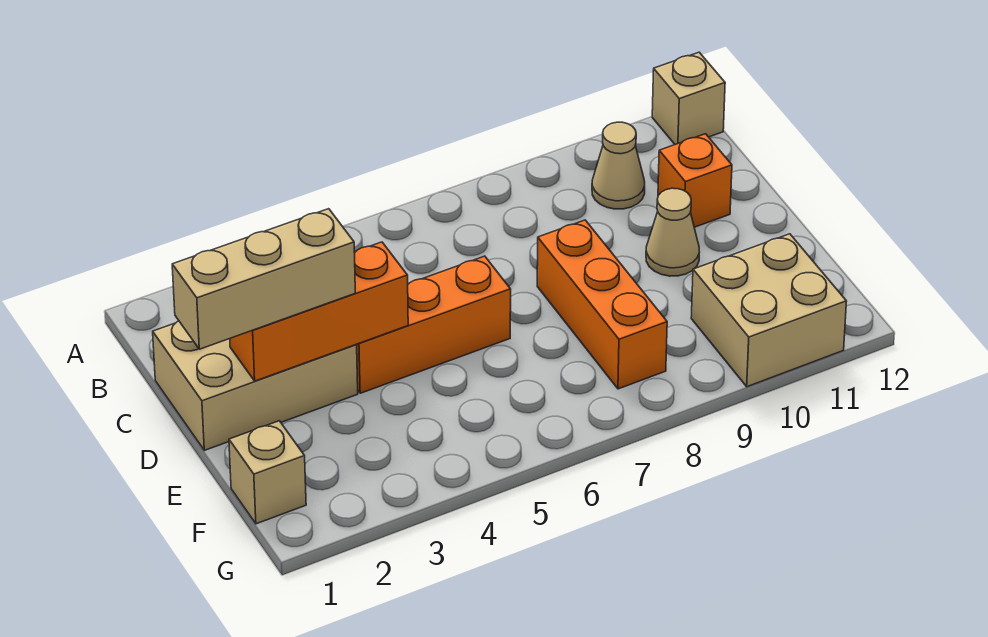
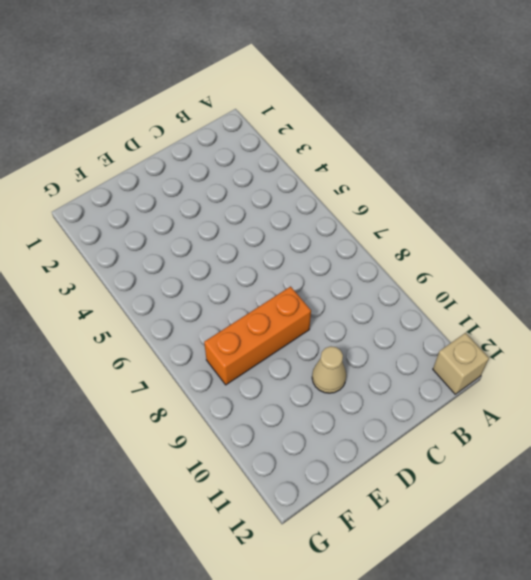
none -> tan cone B10 level 1
none -> tan brick C1:D3 level 1

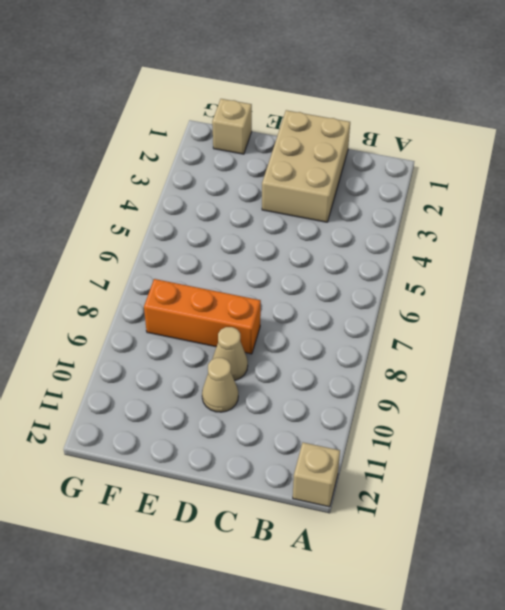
tan cone D9 level 1 -> tan cone B10 level 1
none -> orange brick C11 level 1
none -> orange brick D4:D6 level 1

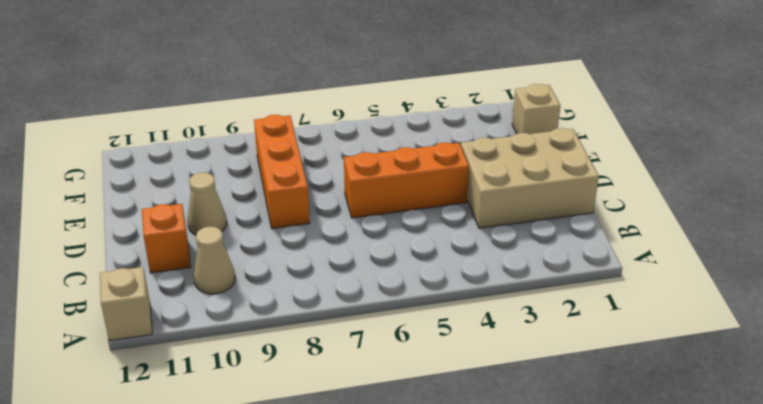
none -> tan brick F10:G11 level 1
none -> orange brick D2:D4 level 2

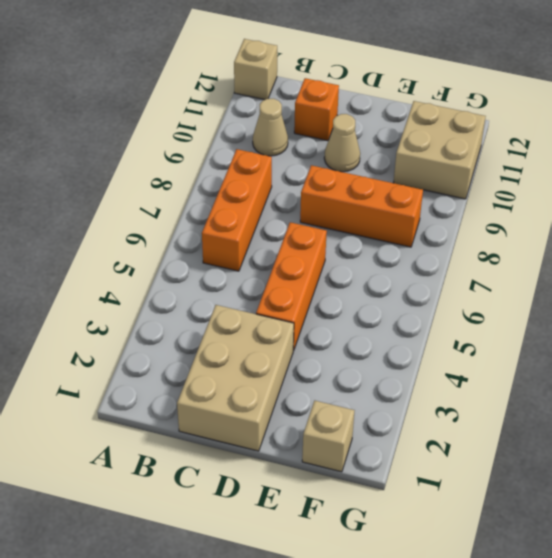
orange brick B6:B8 level 1 -> orange brick D2:D4 level 2
none -> tan brick D1:D3 level 3

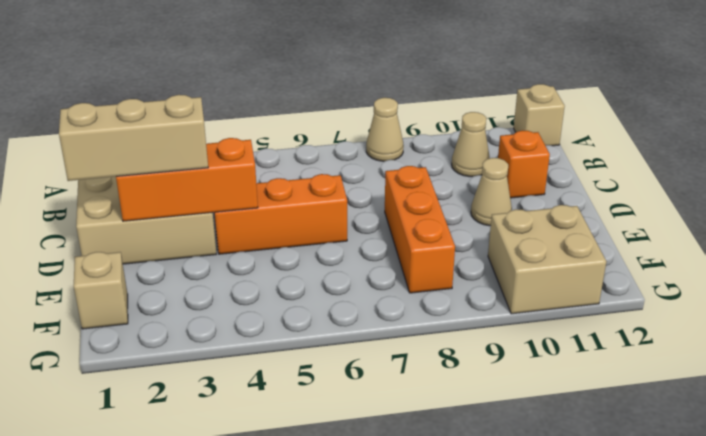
tan cone A8 level 1 -> none

